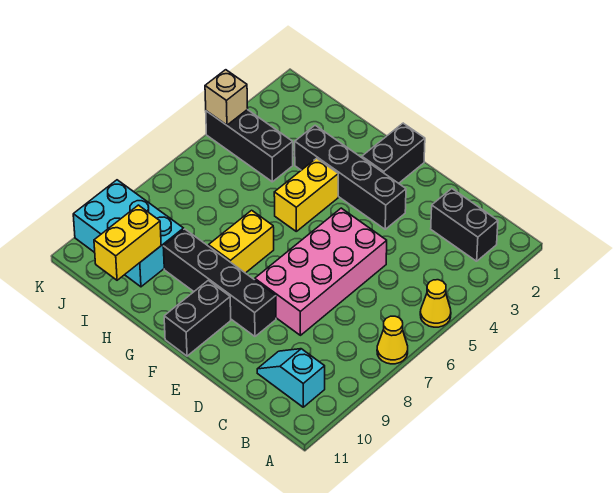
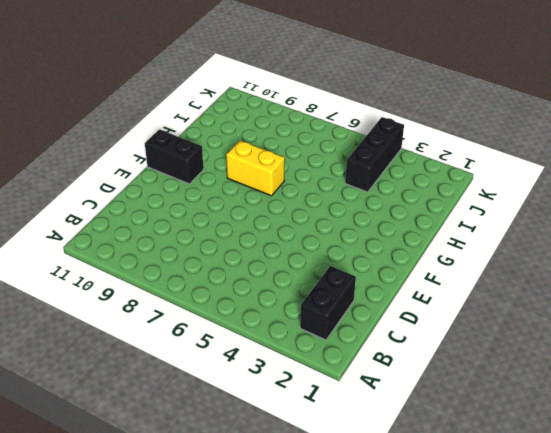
none -> yellow cone A5 level 1
none -> yellow cone A7 level 1
none -> cyan slope B10:C10 level 1 top B

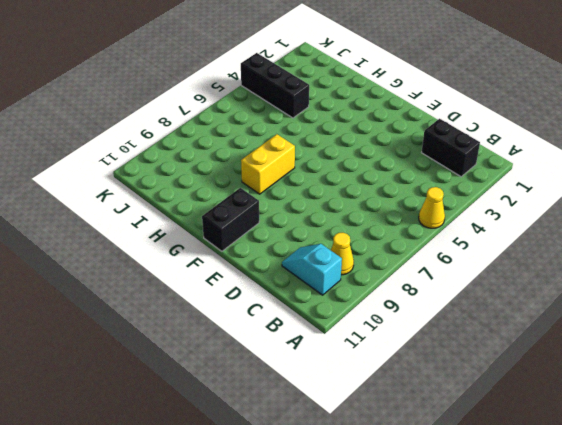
yellow cone B9 level 1 -> yellow cone A7 level 1
none -> pink brick D5:E8 level 1
none -> black brick E3:H3 level 1
none -> black brick E9:H9 level 1

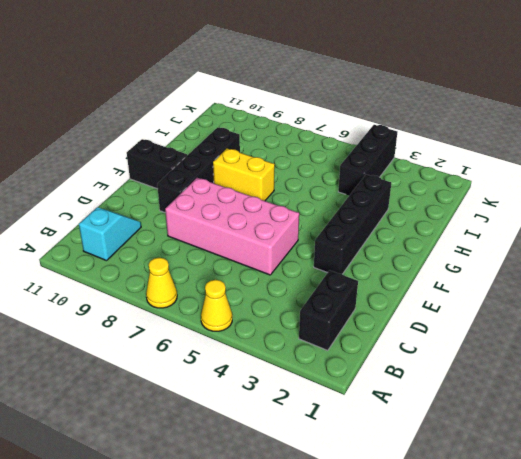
none -> black brick F1:F2 level 1
none -> yellow brick G4:G5 level 1
none -> cyan brick I9:K10 level 1

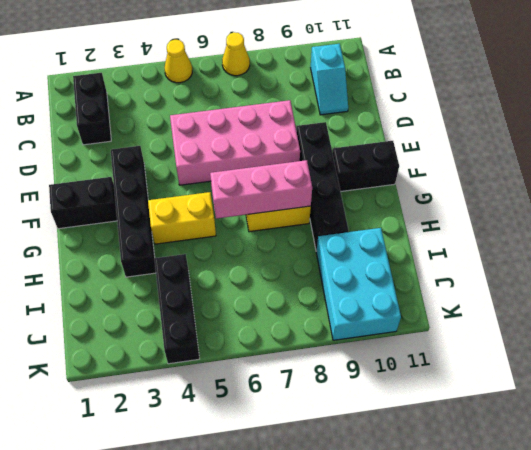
pink brick G6:G8 level 2 -> none
none -> yellow brick I10:I11 level 2
none -> tan brick K4 level 2

